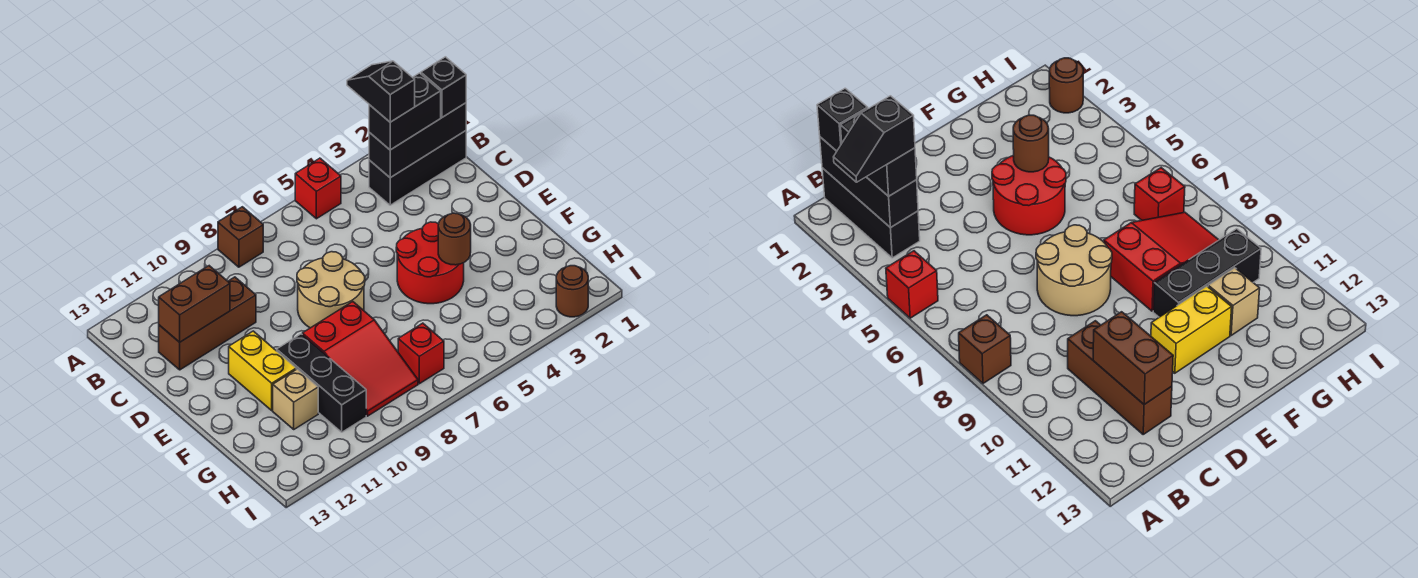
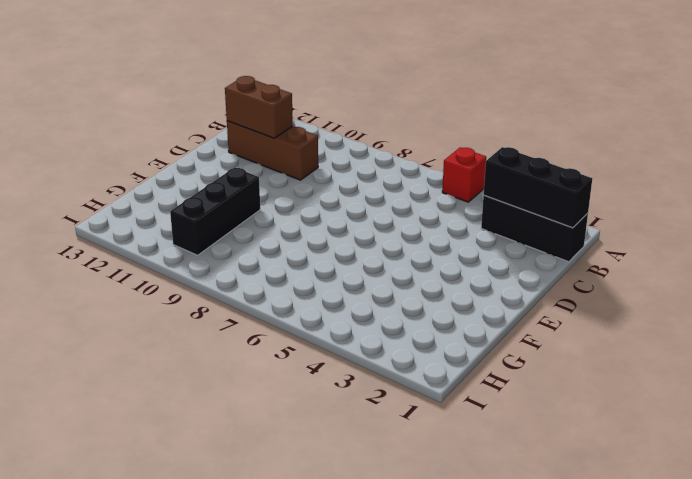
none -> brown brick A8 level 1
none -> tan round brick D7:E8 level 1
none -> red round brick E4:F5 level 1

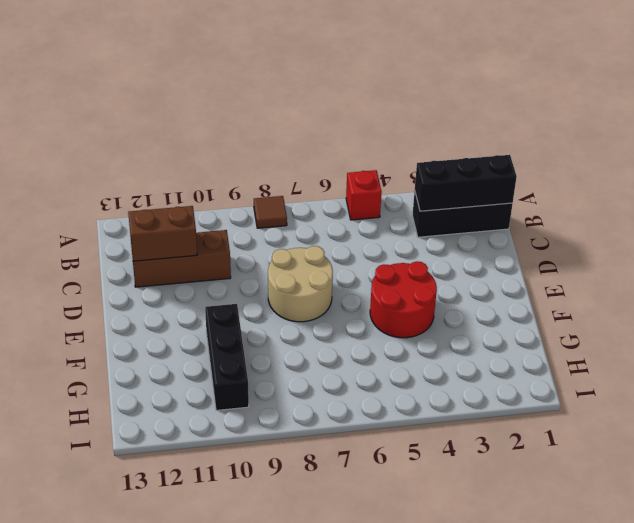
brown tile A8 level 1 -> brown brick A8 level 1
none -> yellow brick E11:F11 level 1
none -> red slope F8:H9 level 1 top F
none -> tan brick G11 level 1

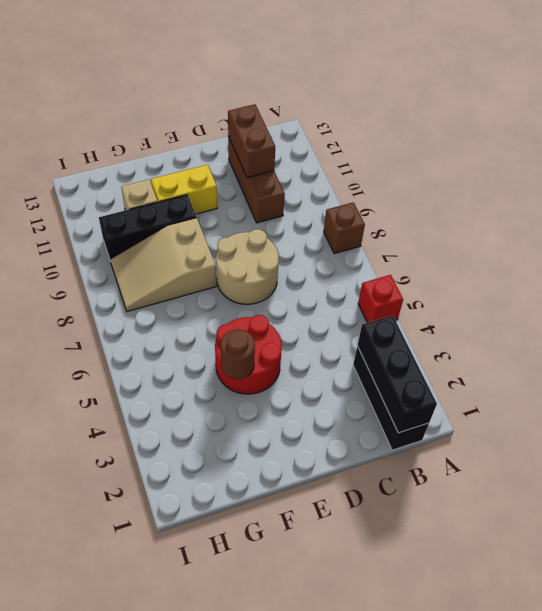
tan slope F8:H9 level 1 top F -> red slope F8:H9 level 1 top F
none -> red brick H7 level 1
none -> brown round brick I2 level 1
none -> black brick B1 level 3

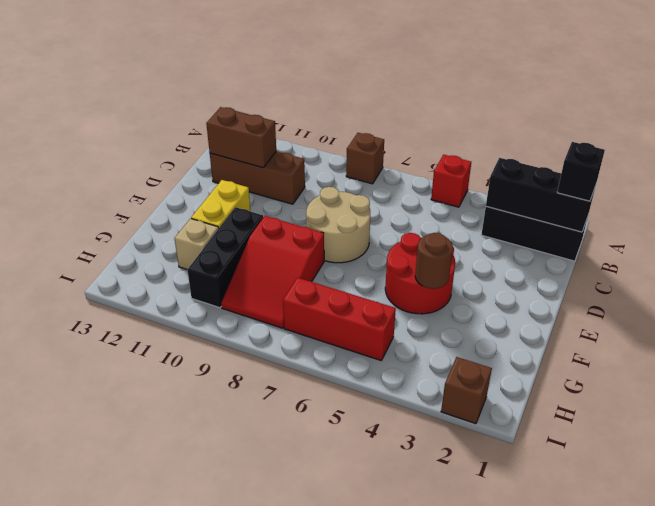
red brick H5:H7 level 1 -> red brick H7 level 1
brown brick I2 level 1 -> brown round brick I2 level 1
none -> black brick B2:B3 level 3
none -> black slope A3:B3 level 4 top B

